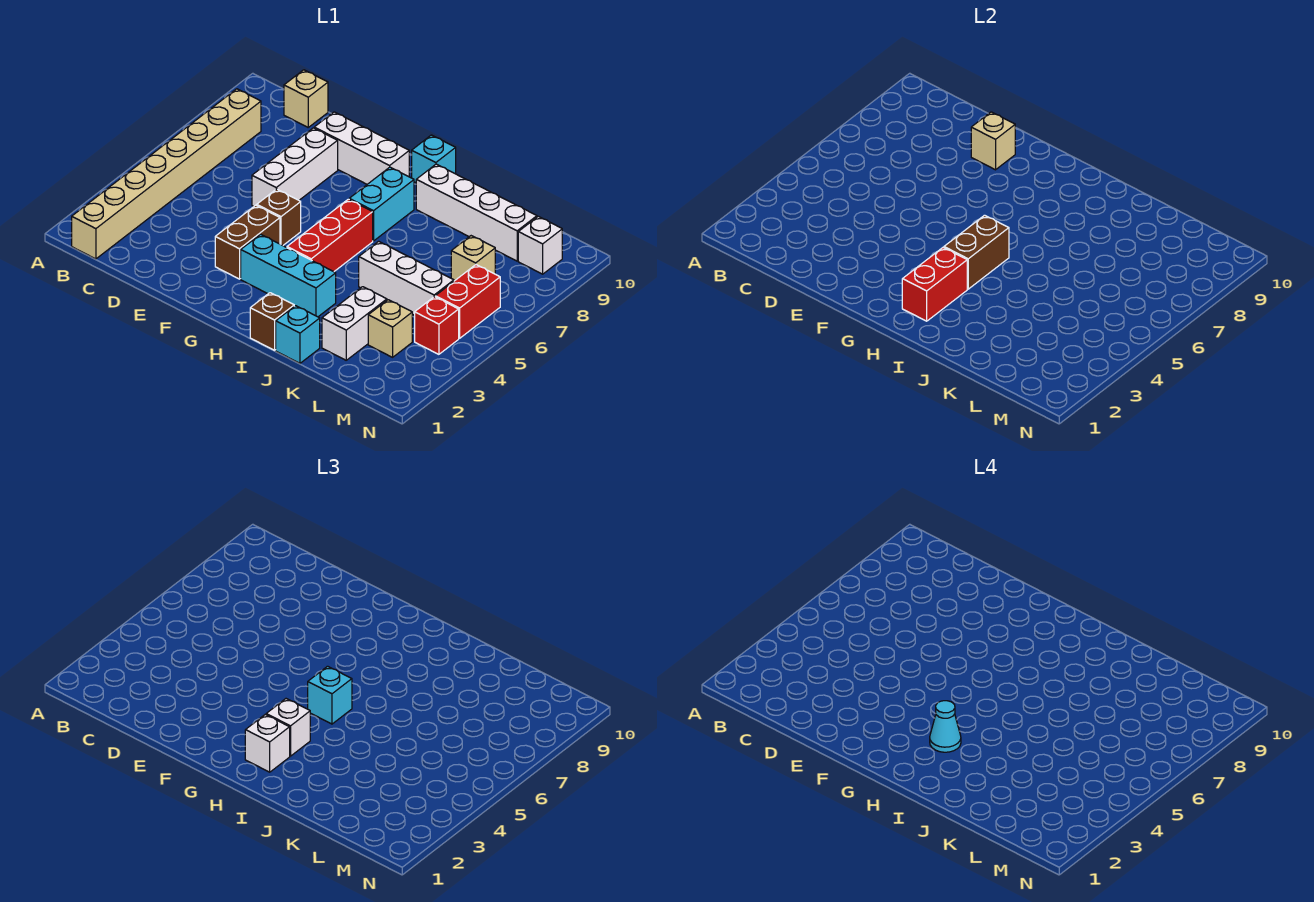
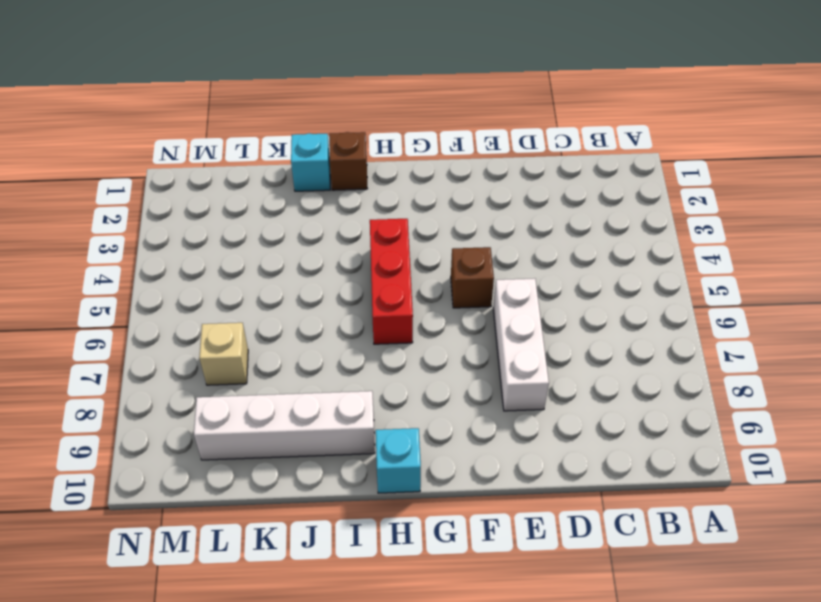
none -> tan brick B1:B8 level 1
none -> tan brick C10 level 1
none -> white brick E9:G9 level 1

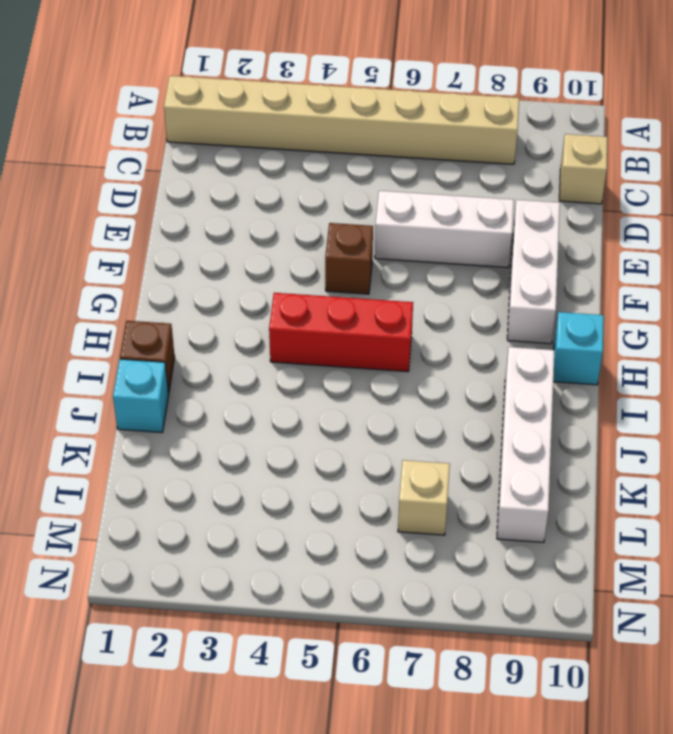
none -> brown brick F3:F4 level 1
none -> cyan brick G3:I3 level 1
none -> cyan brick H7:H8 level 1

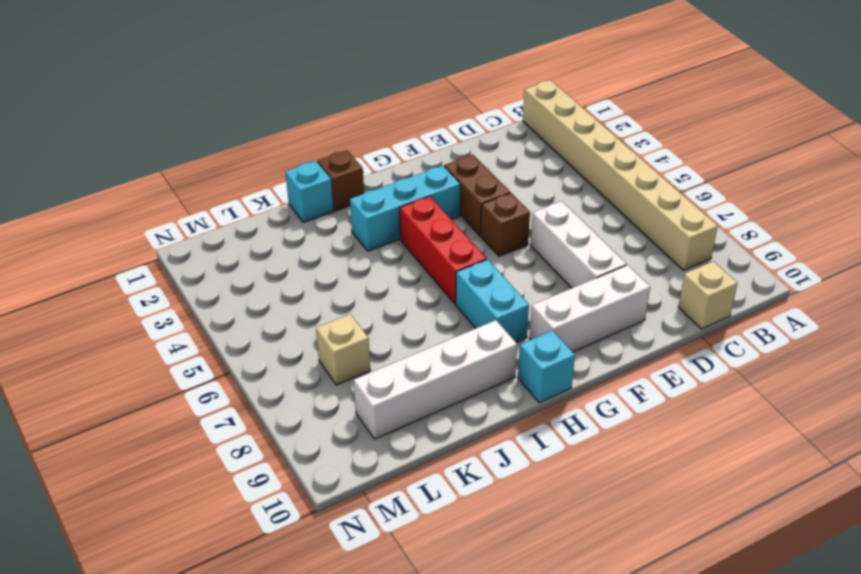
none -> white brick J5:L5 level 1
none -> white brick K2:K3 level 1
none -> tan brick L3 level 1

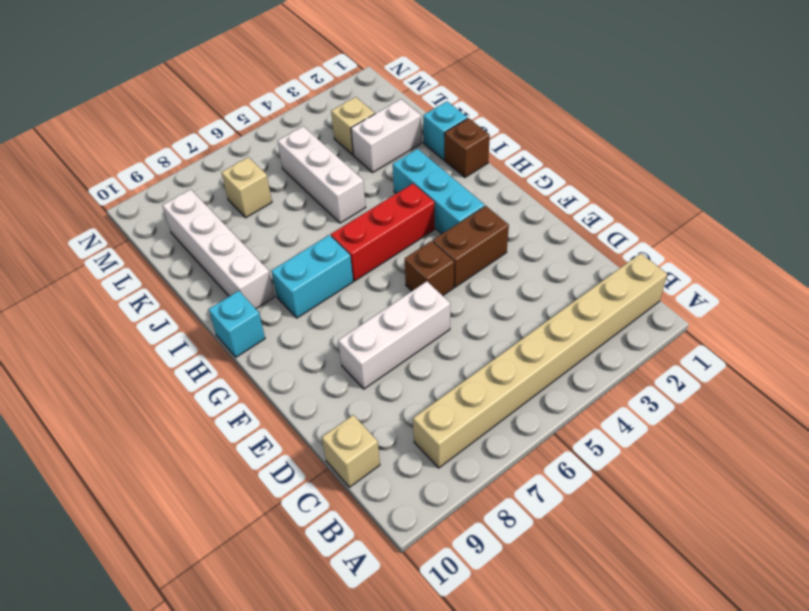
none -> white brick E9:G9 level 1
none -> red brick M4 level 1
none -> red brick M5:M6 level 1

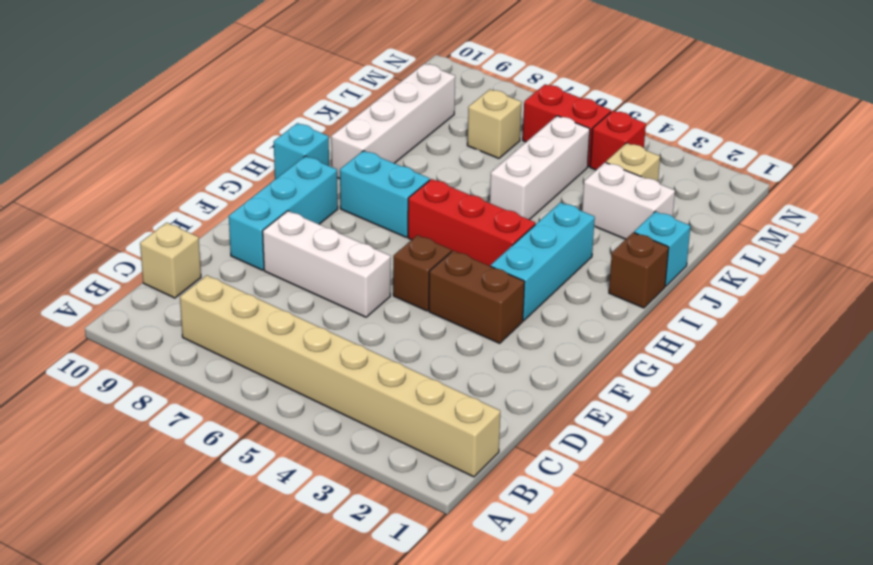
cyan brick E9:G9 level 1 -> white brick E9:G9 level 1
none -> white brick M9 level 1
none -> tan brick E9 level 2
none -> red brick H2:H3 level 2

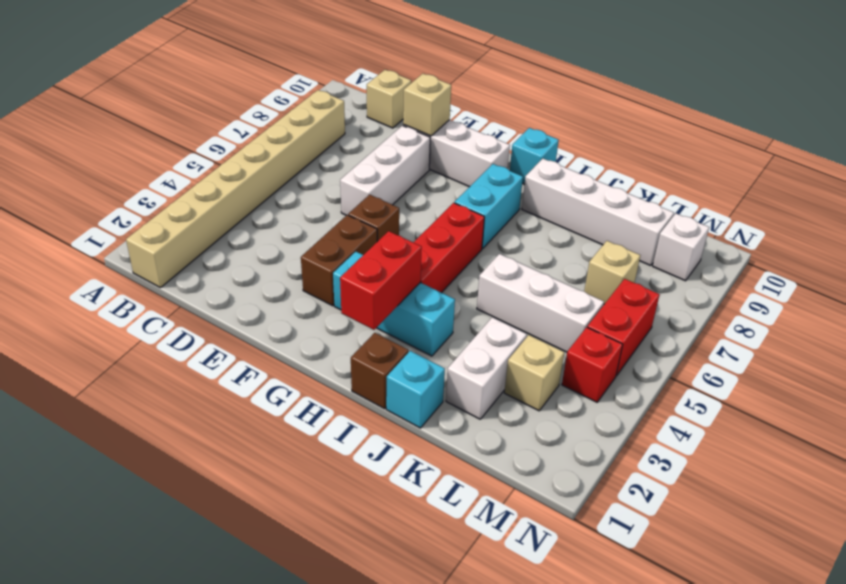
none -> brown brick H4:H5 level 2
none -> white brick H2 level 3
none -> white brick H3 level 3

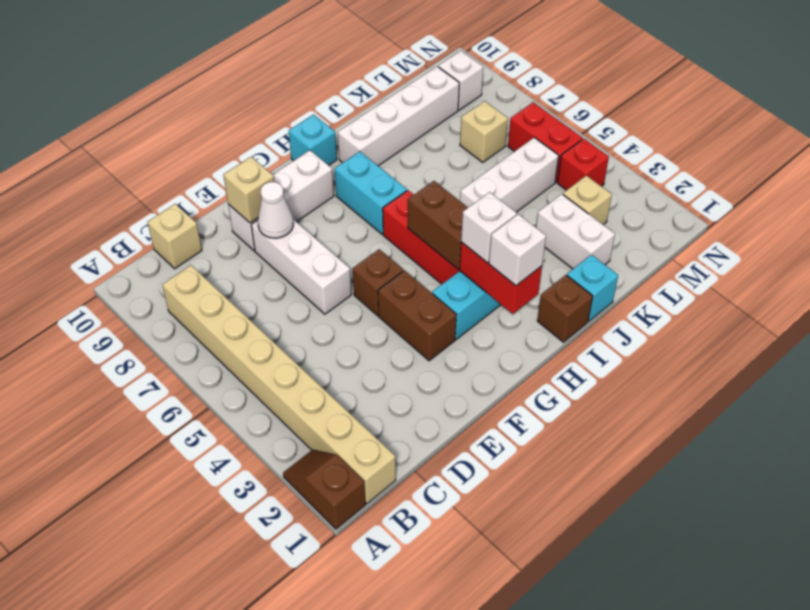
brown slope A1:A2 level 1 top 1 -> none
white cone E8 level 2 -> none
none -> cyan brick H5 level 3
none -> cyan cone H3 level 4

